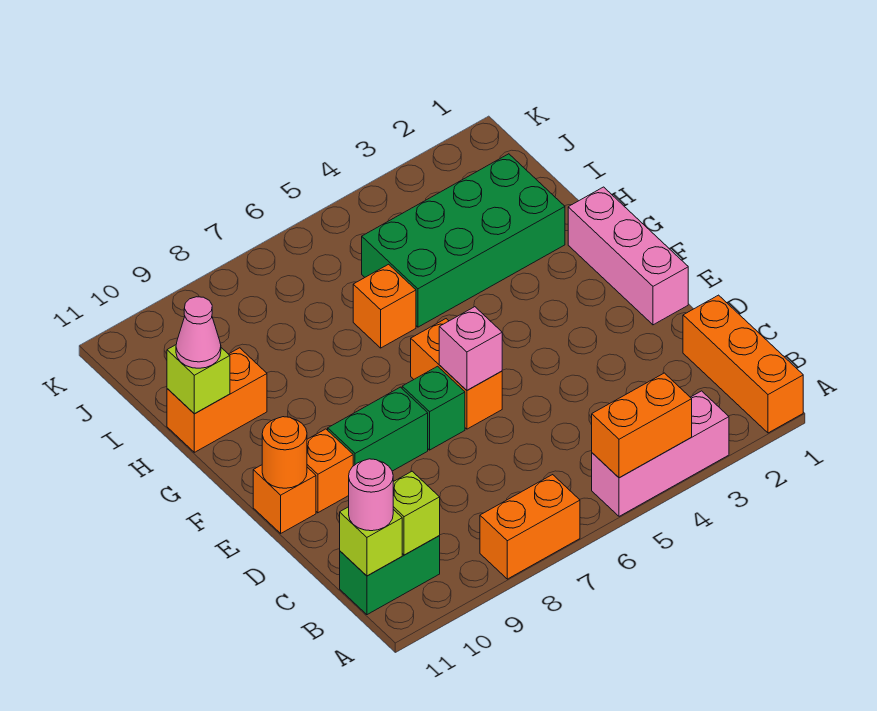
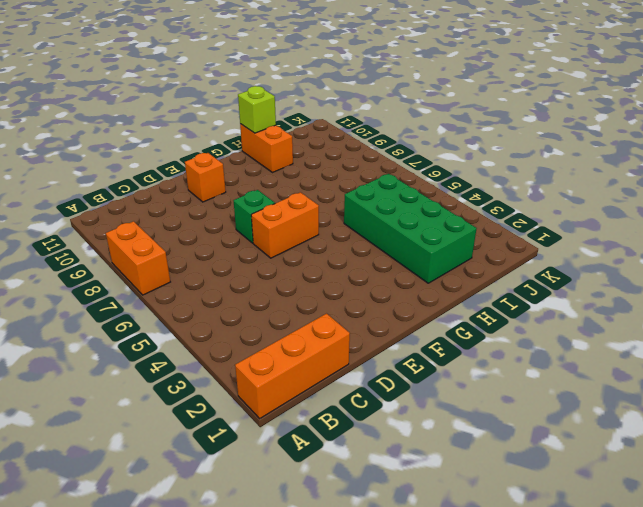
none -> pink brick A3:A5 level 1
none -> green brick B10:B11 level 1
none -> pink brick E1:G1 level 1

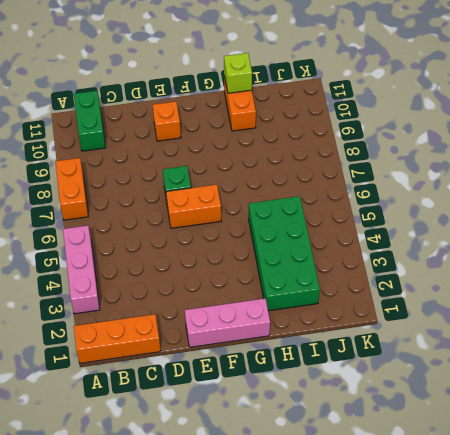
none -> green brick E8:E9 level 1
none -> orange brick E11 level 1
none -> orange brick H6 level 1

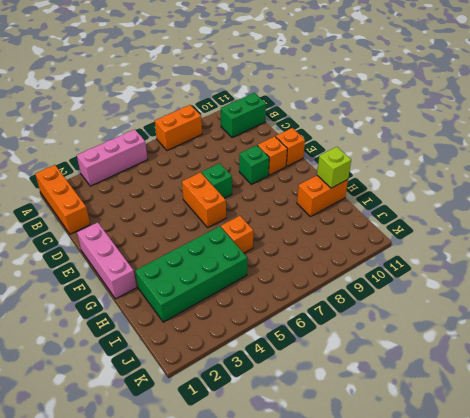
green brick E9 level 1 -> green brick E8:E9 level 1
none -> orange brick A4:A5 level 2
none -> lime brick B10 level 2
none -> lime brick B11 level 2

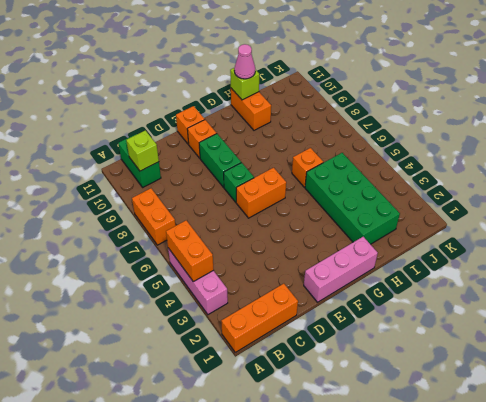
none -> lime brick B11 level 2
none -> pink brick E6 level 2
none -> orange round brick E11 level 2

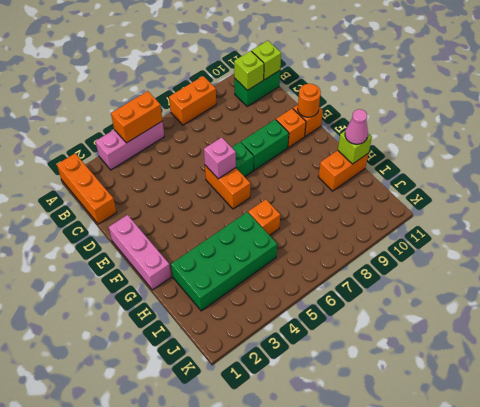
none -> pink round brick B11 level 3

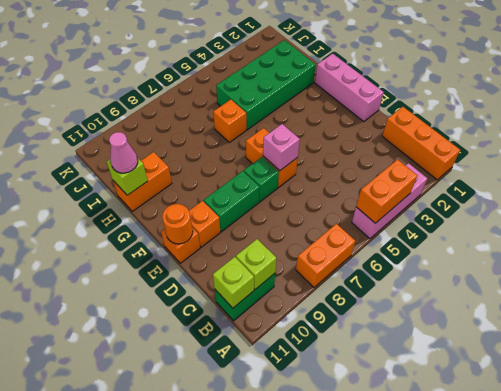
none -> pink round brick B11 level 3

